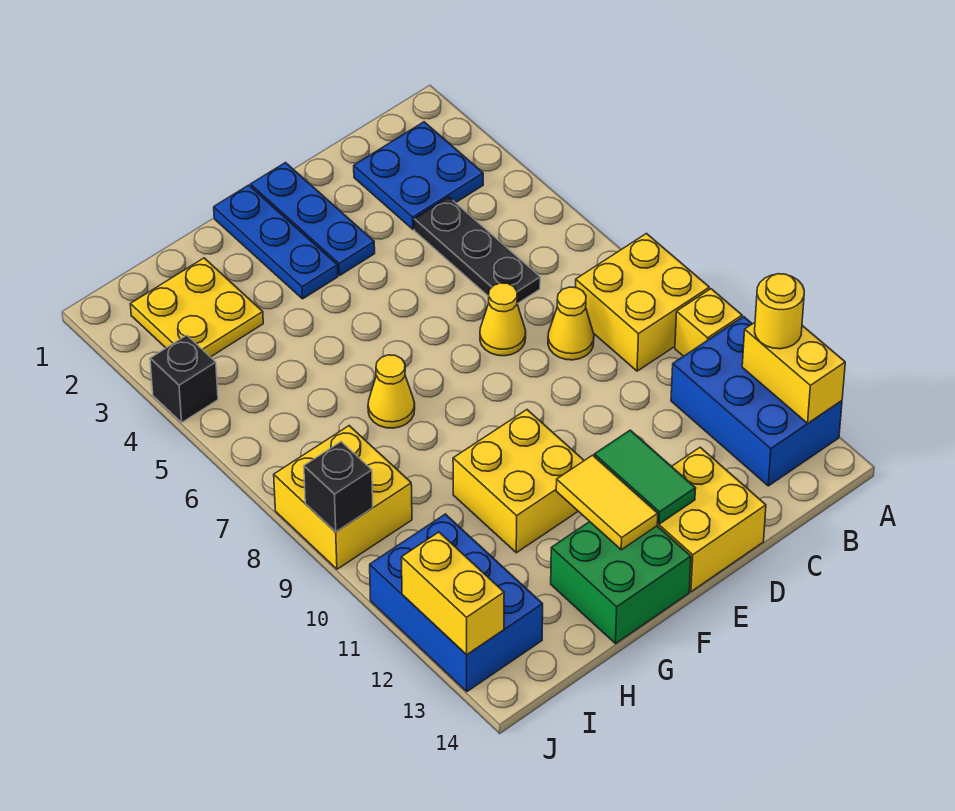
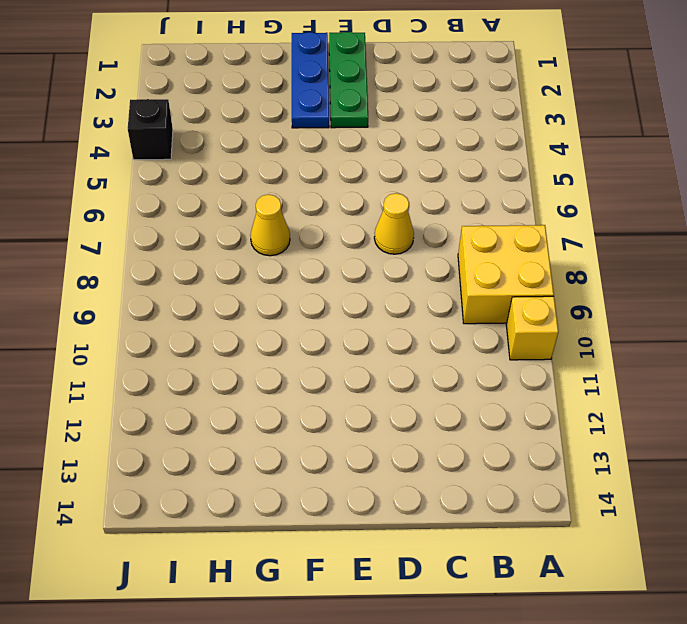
green plate E1:E3 level 1 -> blue plate E1:E3 level 1
none -> blue brick A11:B13 level 1
none -> blue plate B2:C3 level 1
none -> black plate C4:C6 level 1

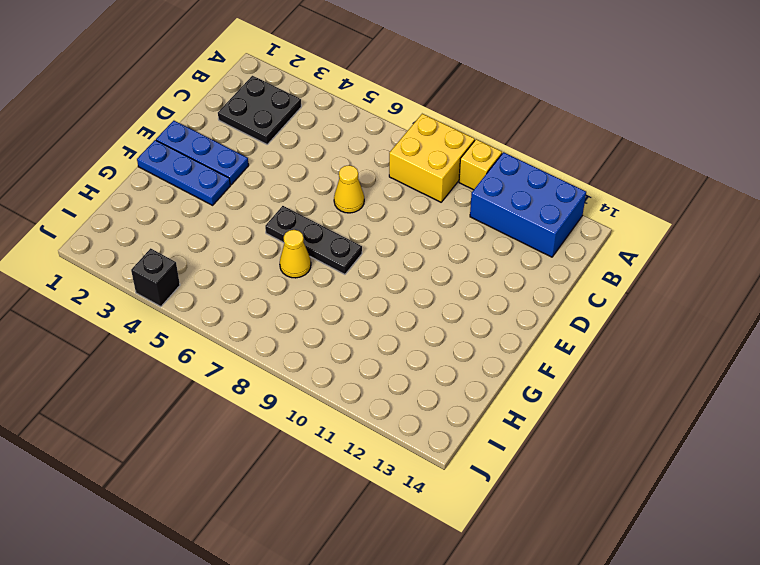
black plate B2:C3 level 1 -> blue plate B2:C3 level 1
black plate F6:F8 level 1 -> black plate C4:C6 level 1
none -> yellow cone C8 level 1
none -> yellow brick D13:E14 level 1
none -> yellow brick F10:G11 level 1

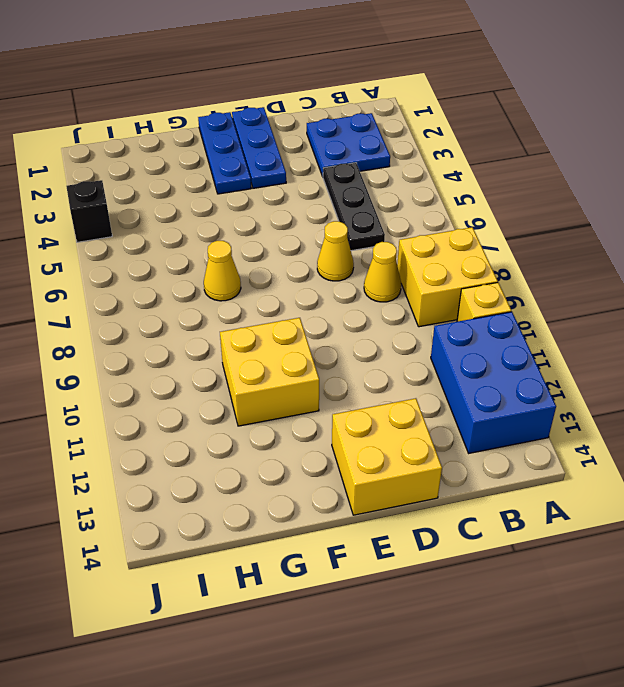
none -> green brick F13:G14 level 1
none -> yellow plate H2:I3 level 1
none -> yellow brick I8:J9 level 1

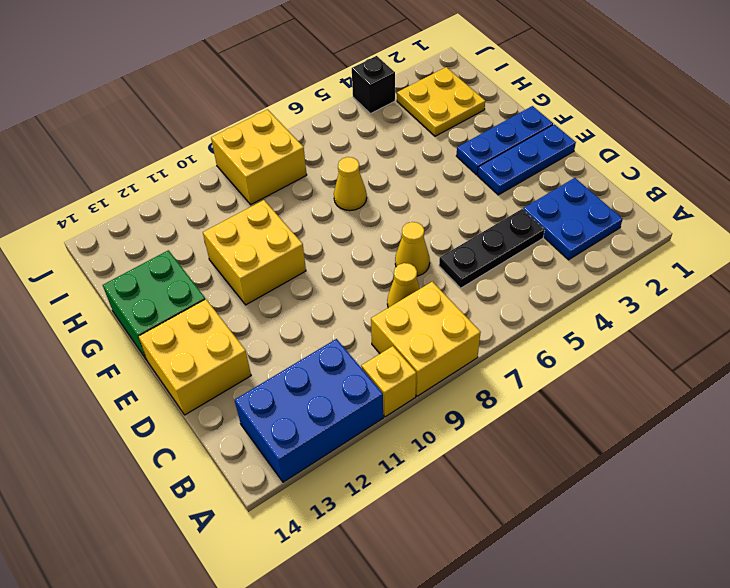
none -> blue brick I11:J13 level 1
none -> yellow brick A12:A13 level 2
none -> green tile E12:E13 level 2

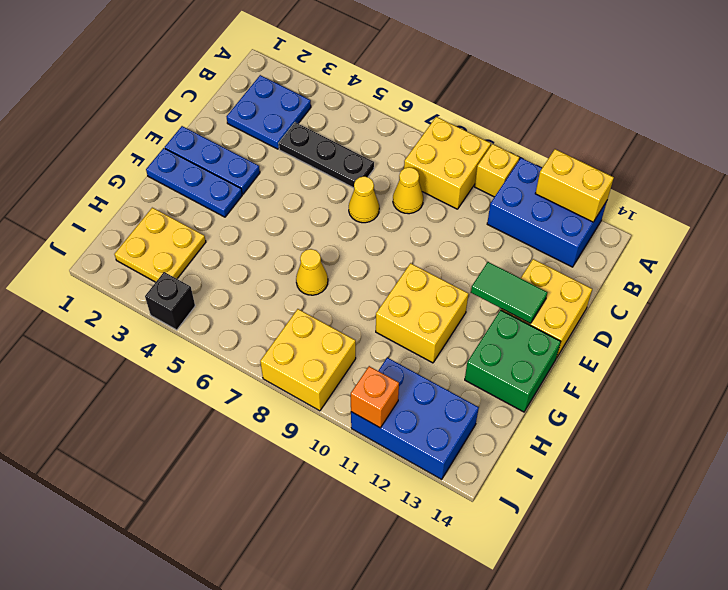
orange brick J11 level 2 -> none
none -> yellow tile F12:F13 level 2
none -> black brick J9 level 2
none -> yellow brick J12:J13 level 2

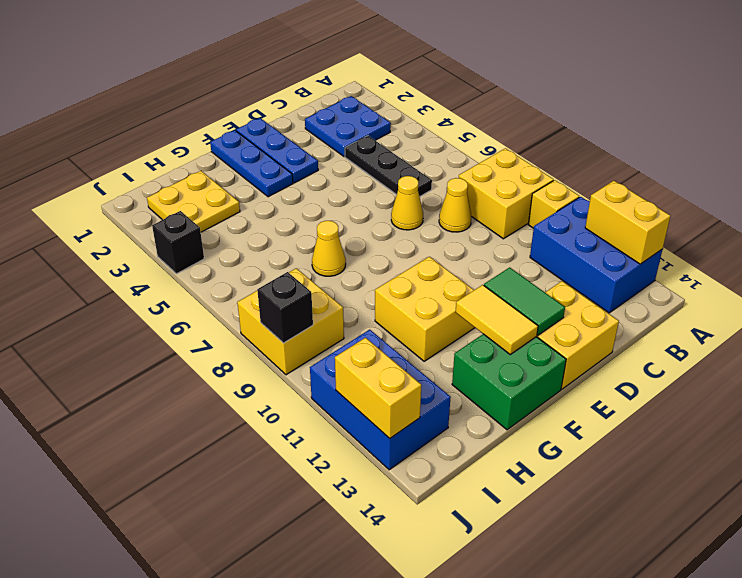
none -> yellow round brick A12 level 3

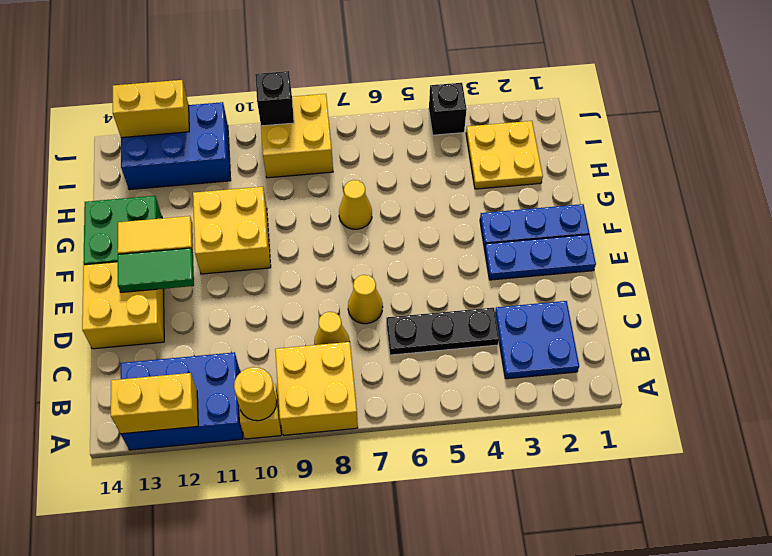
yellow round brick A10 level 2 -> yellow round brick A12 level 3

